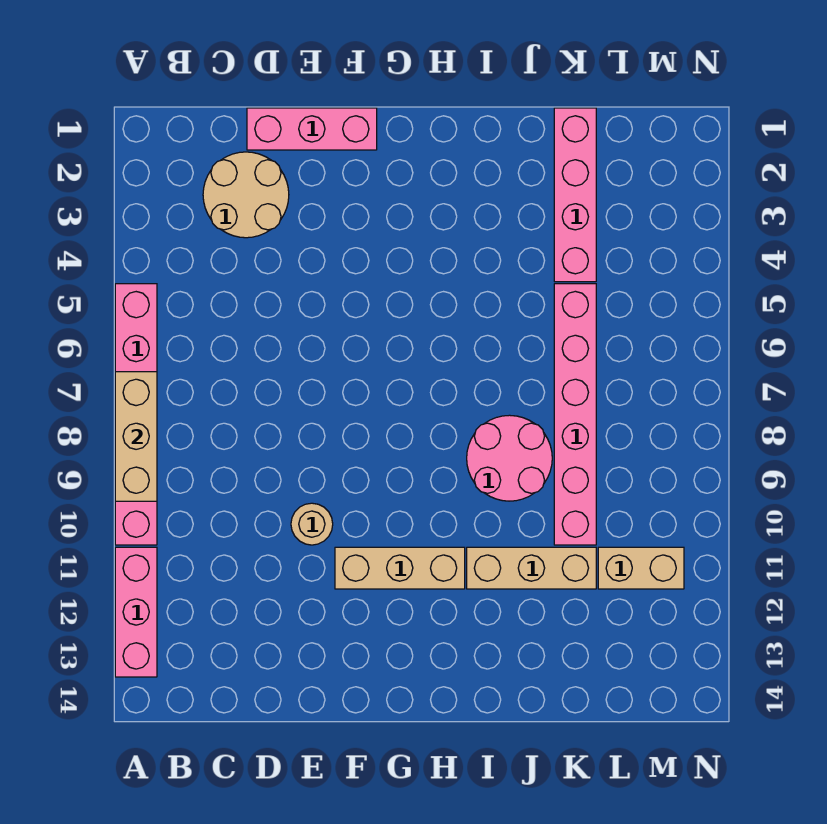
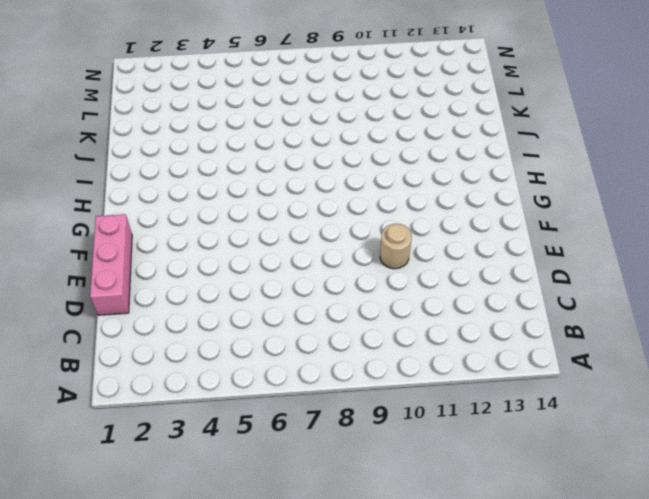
none -> pink brick A5:A10 level 1
none -> pink brick A11:A13 level 1
none -> tan round brick C2:D3 level 1

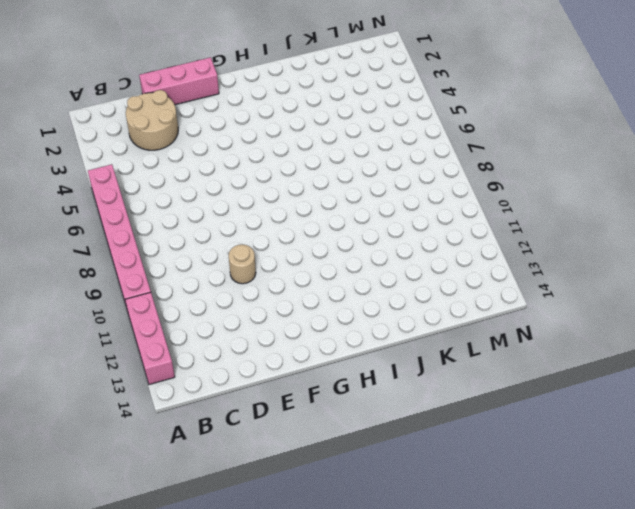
none -> tan brick F11:H11 level 1
none -> pink round brick I8:J9 level 1
none -> tan brick I11:K11 level 1

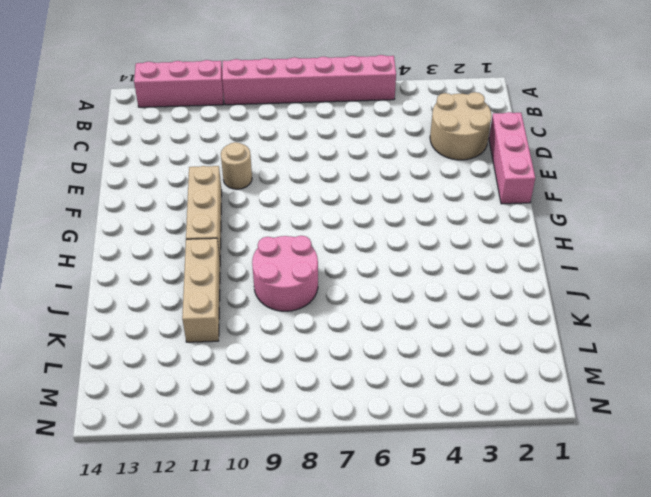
none -> pink brick K1:K4 level 1
none -> pink brick K5:K10 level 1
none -> tan brick L11:M11 level 1

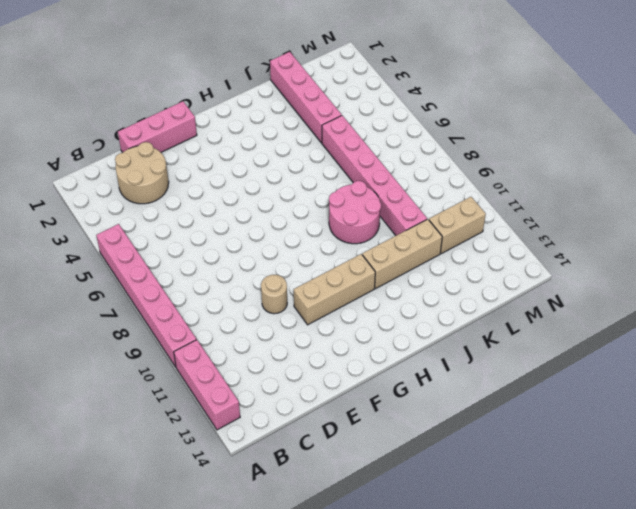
none -> tan brick A7:A9 level 2

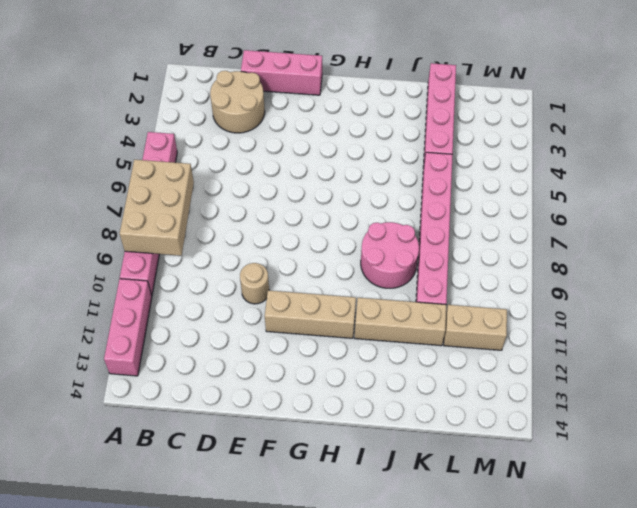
tan brick A7:B9 level 2 -> tan brick A7:A9 level 2

